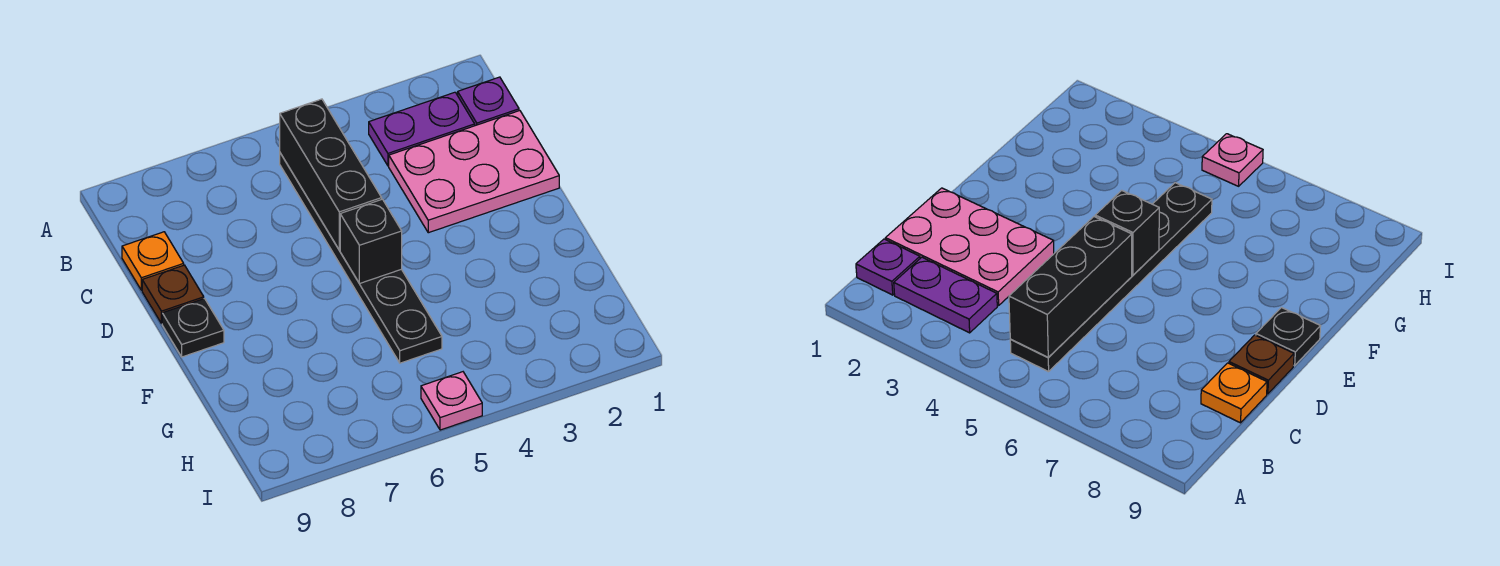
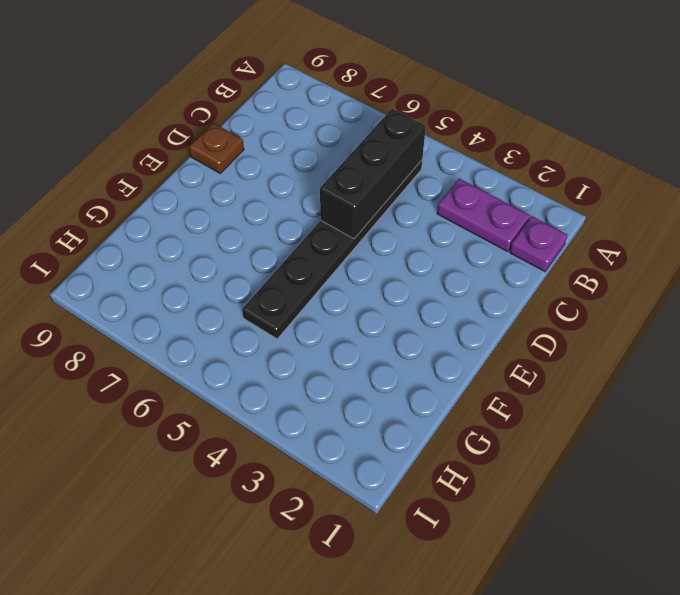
none -> pink plate C1:D3 level 1
none -> orange plate C9 level 1

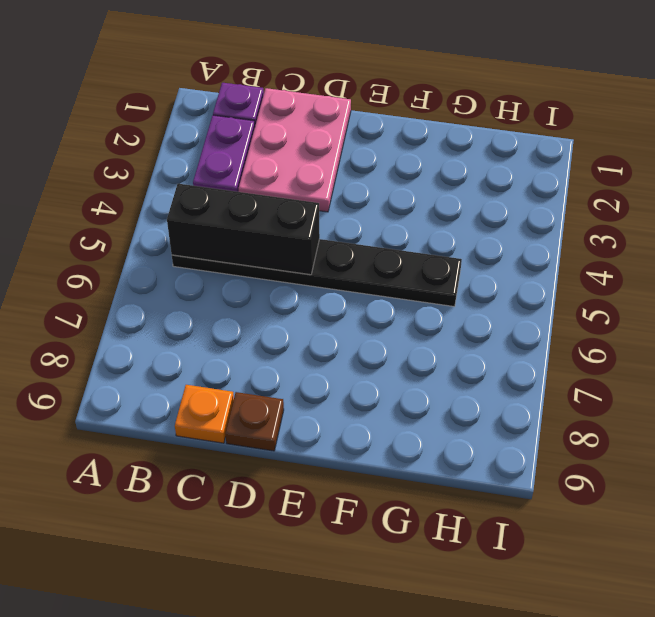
none -> black plate E9 level 1
none -> pink plate I5 level 1

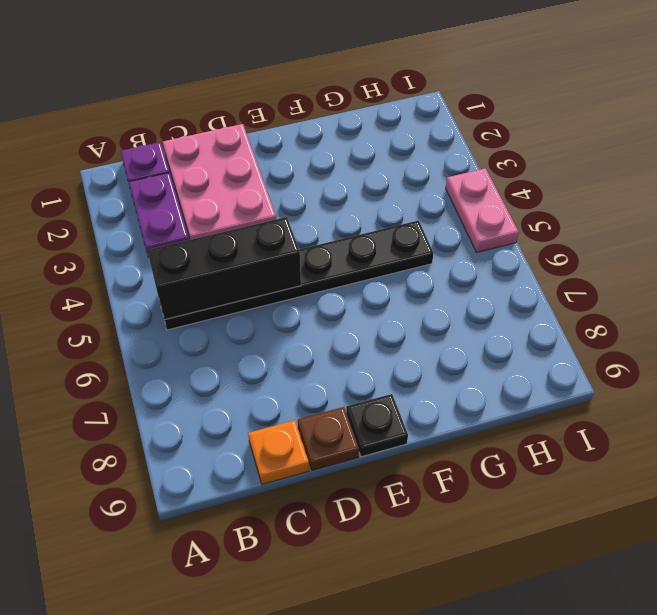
pink plate I4:I5 level 1 -> pink plate I5 level 1
none -> black brick E5 level 2

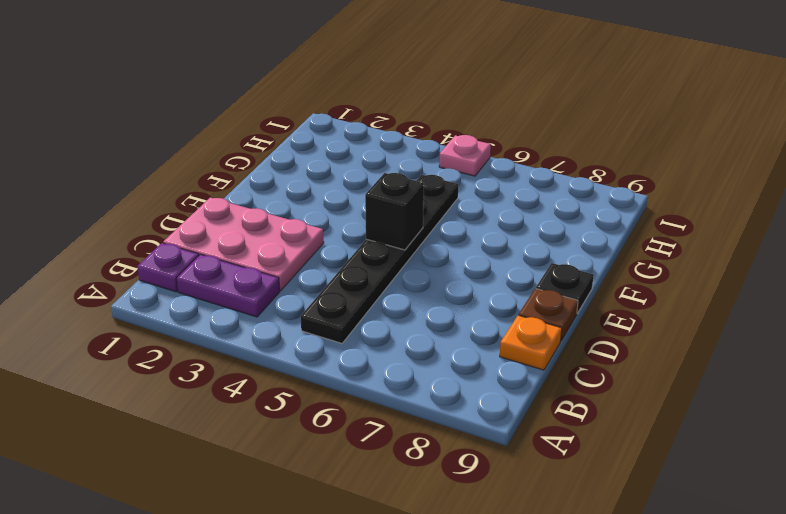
none -> black brick B5:D5 level 2

